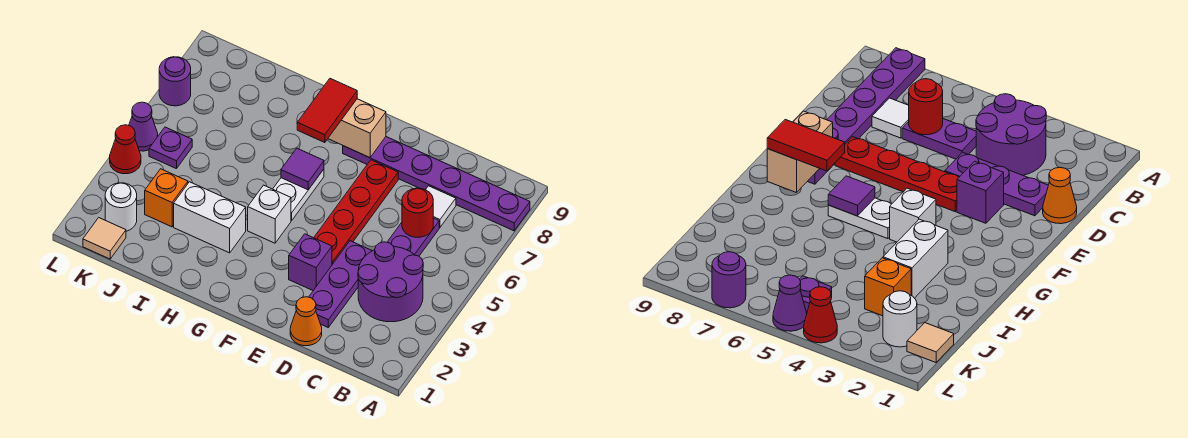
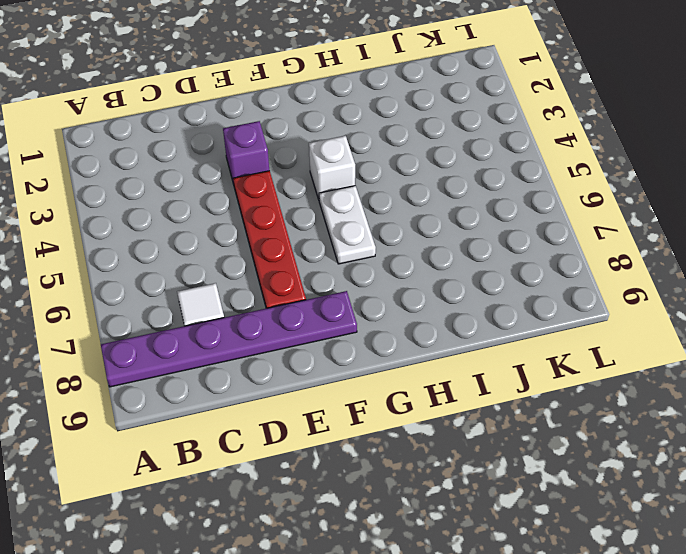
none -> purple round brick B3:C4 level 1
none -> purple plate C5:C6 level 1
none -> orange cone D1 level 1

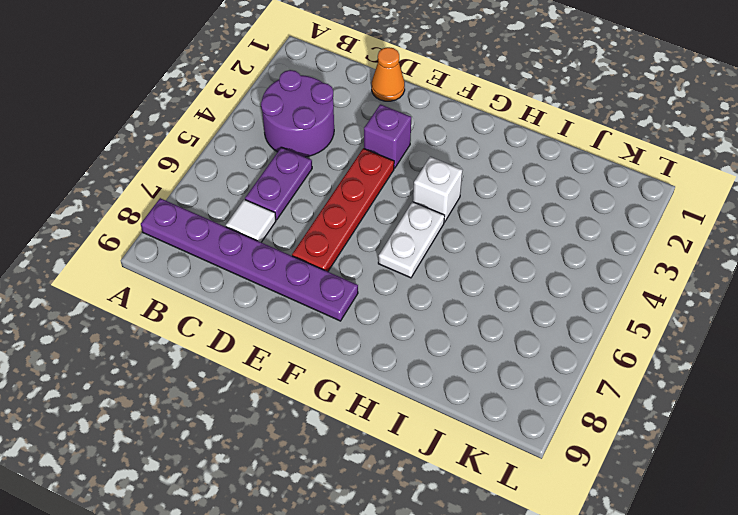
none -> purple plate D2:D4 level 1
none -> white brick H3:I3 level 1
none -> orange brick J3 level 1

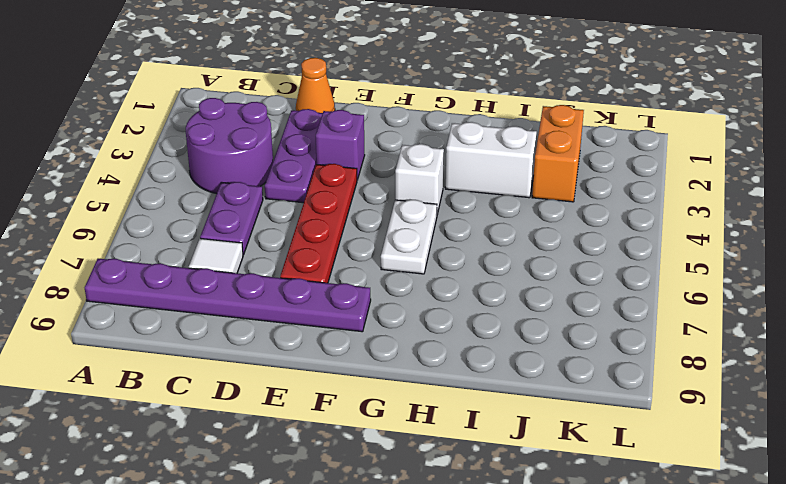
orange brick J2:J3 level 1 -> orange brick J3 level 1
none -> tan tile K1 level 1
none -> white round brick K2 level 1
none -> purple plate K5 level 1

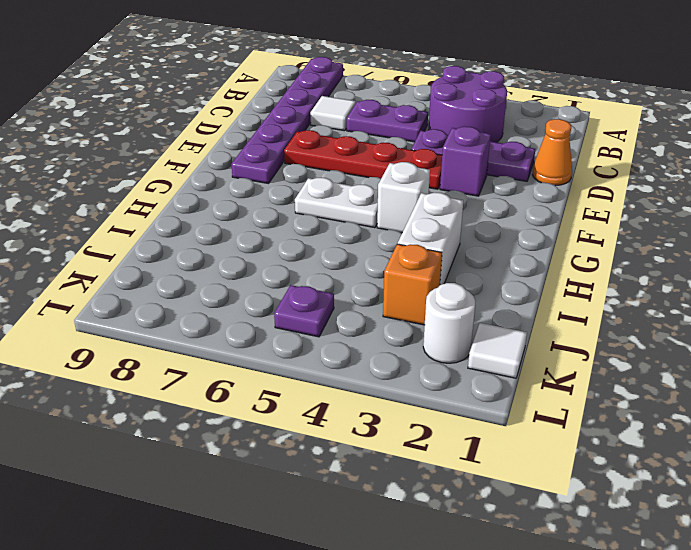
white tile K1 level 1 -> tan tile K1 level 1
none -> red cone L4 level 1
none -> purple cone L5 level 1
none -> purple round brick L7 level 1

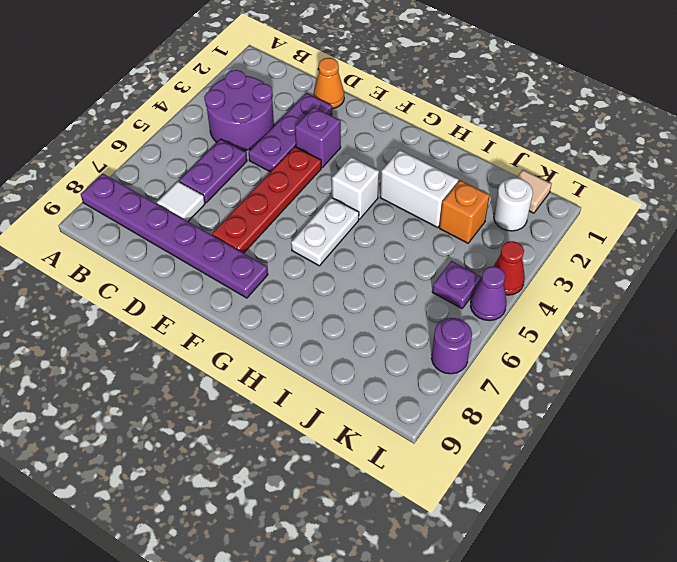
none -> red round brick C6 level 2
none -> tan brick F8:G8 level 2
none -> purple tile G6 level 2

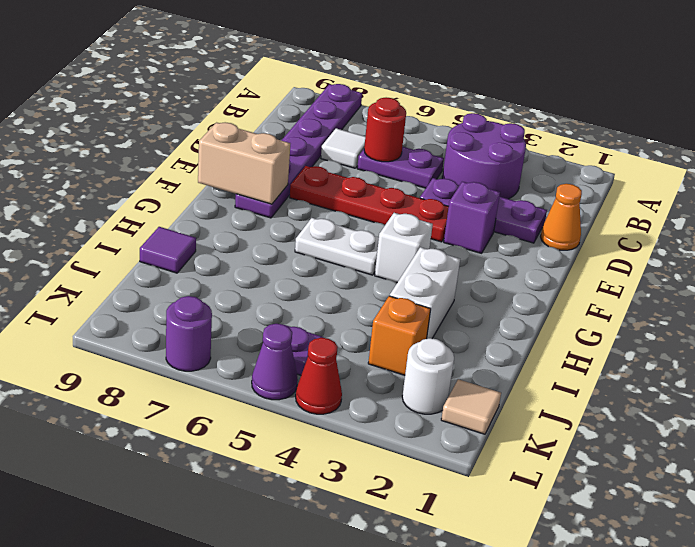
tan brick F8:F9 level 2 -> tan brick F8:G8 level 2
purple tile I9 level 1 -> purple tile G6 level 2
none -> red tile G7:G8 level 3

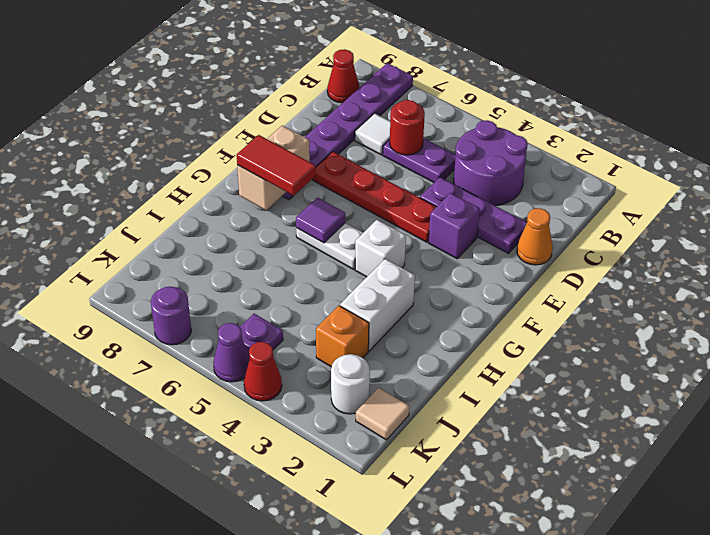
red cone B9 level 1 -> none

